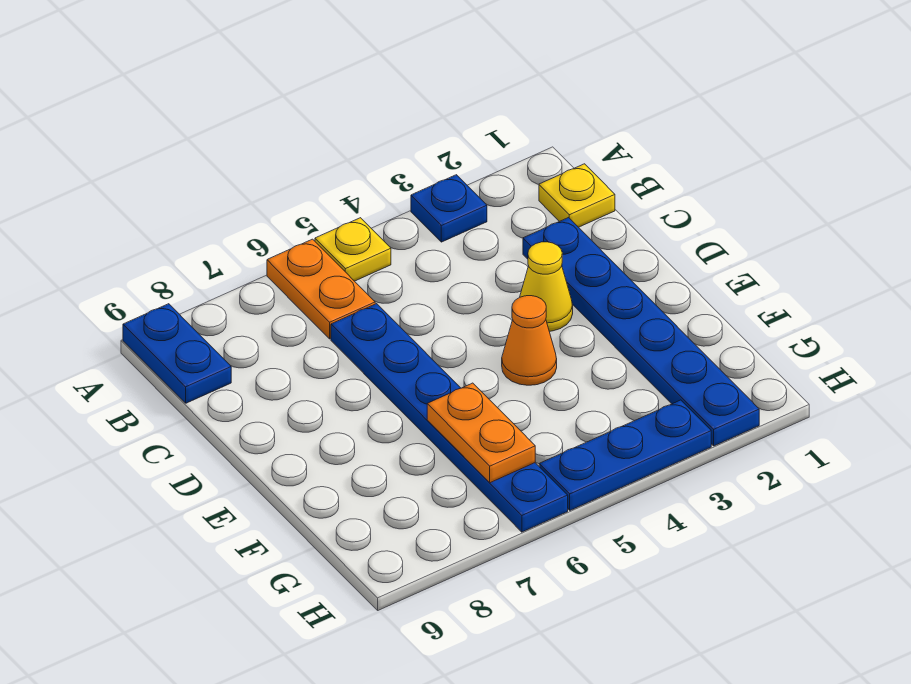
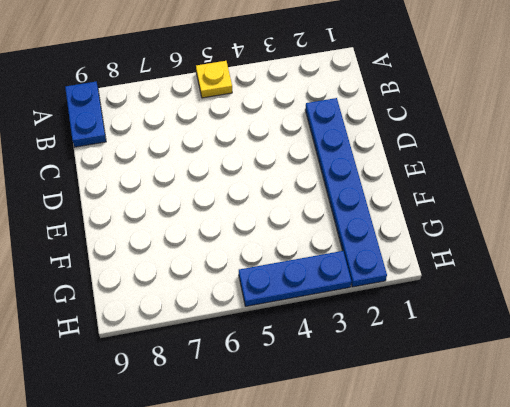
none -> blue plate A3 level 1
none -> orange plate A6:B6 level 1

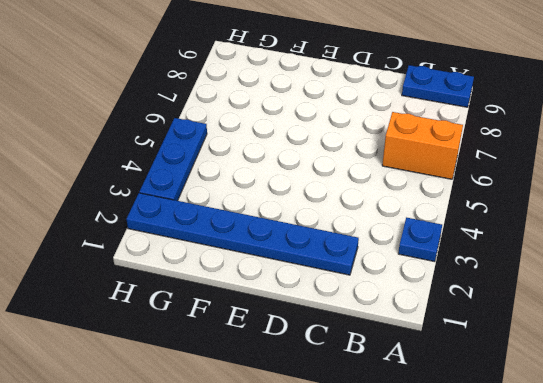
orange brick A6:B6 level 1 -> orange plate A6:B6 level 1
none -> yellow plate A5 level 1
none -> yellow plate B1 level 1

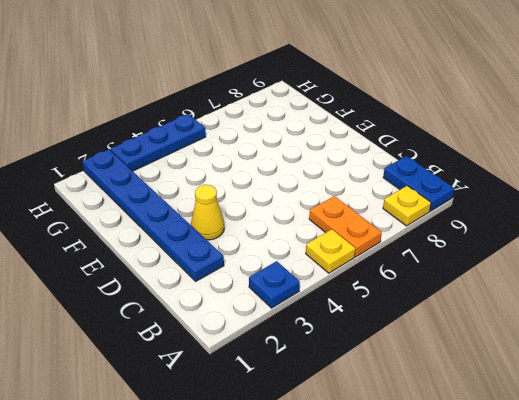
yellow plate A8 level 1 -> yellow plate B1 level 1
none -> blue plate C6:H6 level 1
none -> orange cone E4 level 1

